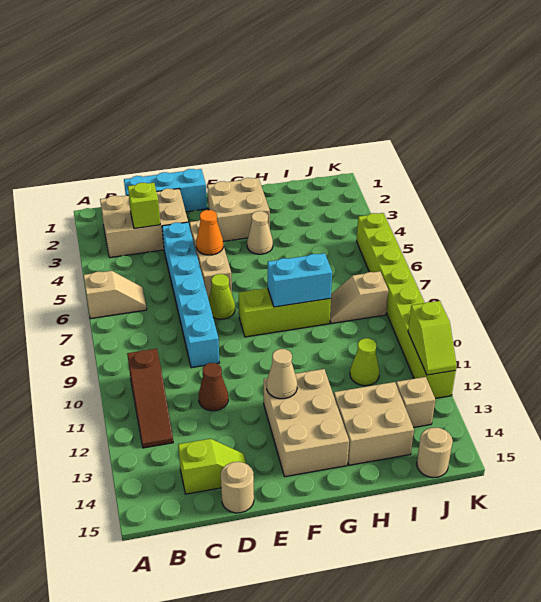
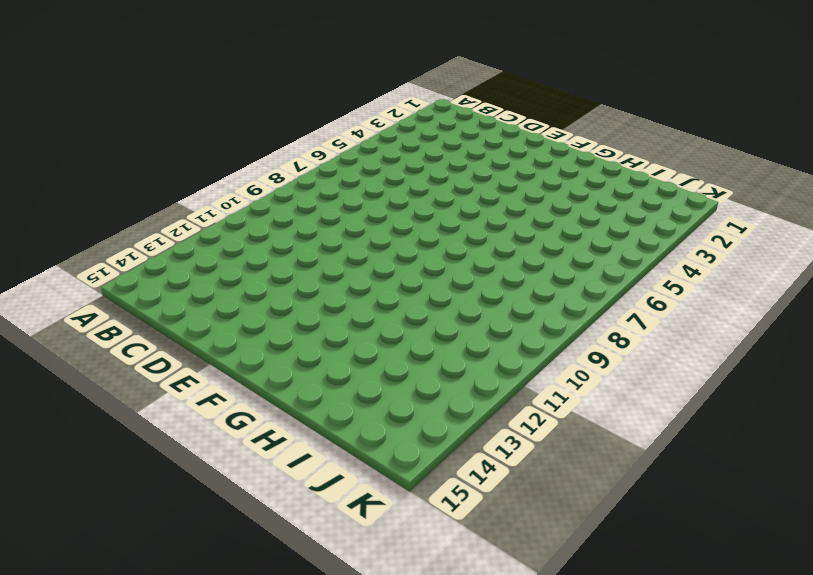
none -> tan slope A6:B6 level 1 top A
none -> tan brick B2:D3 level 1
none -> brown slope B10:B12 level 1 top 10

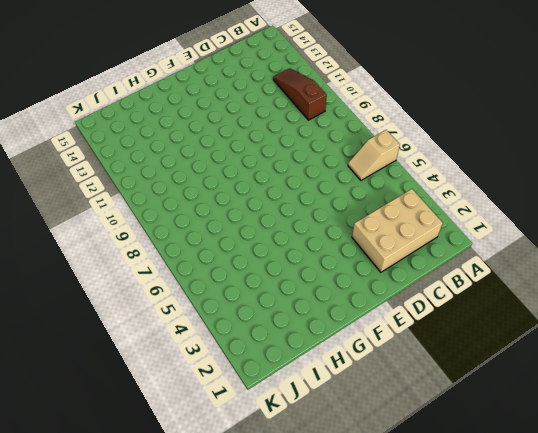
none -> cyan brick C1:E1 level 1
none -> lime slope C14:D14 level 1 top C
none -> cyan brick D4:D9 level 1

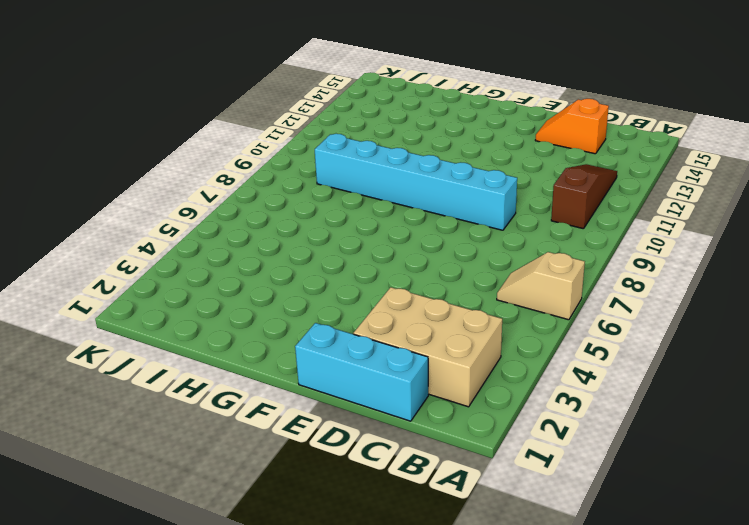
orange slope C14:D14 level 1 top C -> lime slope C14:D14 level 1 top C
cyan brick D9:I9 level 1 -> cyan brick D4:D9 level 1
none -> brown cone D11 level 1
none -> tan round brick D15 level 1
none -> tan brick E4:E6 level 1

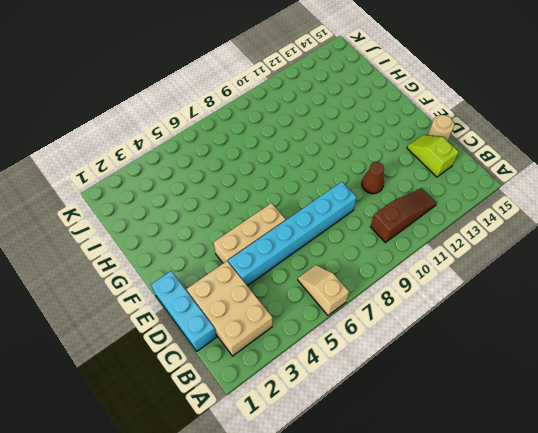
none -> lime cone E7 level 1
none -> tan brick F2:G3 level 1
none -> lime brick F8:H8 level 1

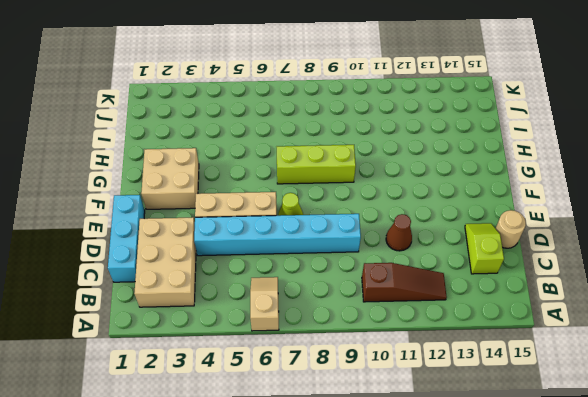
lime brick G7:G9 level 1 -> lime brick F8:H8 level 1
none -> tan brick F12:G14 level 1
none -> tan cone G4 level 1
none -> tan brick H13:I14 level 1

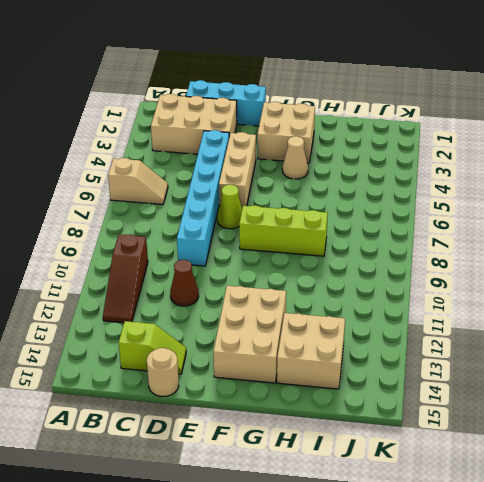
none -> tan slope I8:J8 level 1 top J
none -> lime cone I11 level 1
none -> tan brick J13 level 1

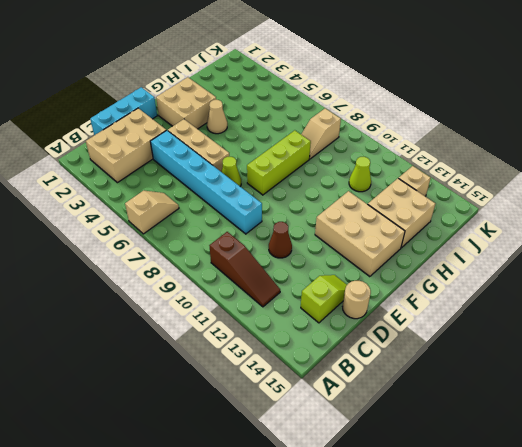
none -> tan round brick J15 level 1
none -> lime brick K5:K12 level 1
none -> lime brick C3 level 2

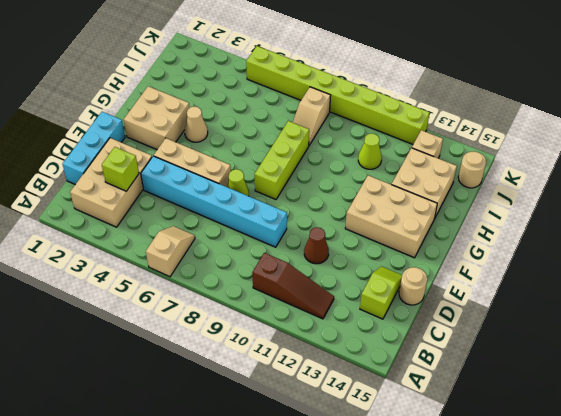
none -> orange cone E5 level 2
none -> tan cone F12 level 2
none -> cyan brick G8:H8 level 2

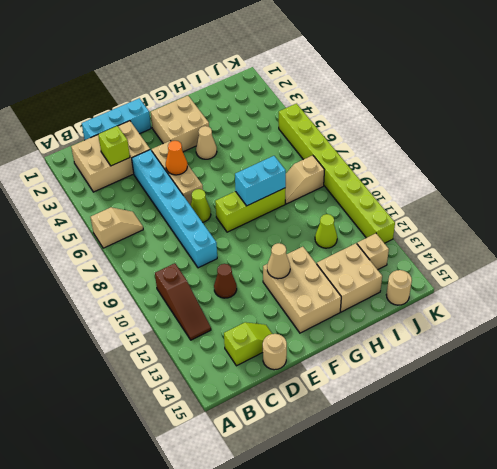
none -> lime slope K11:K12 level 2 top 11

